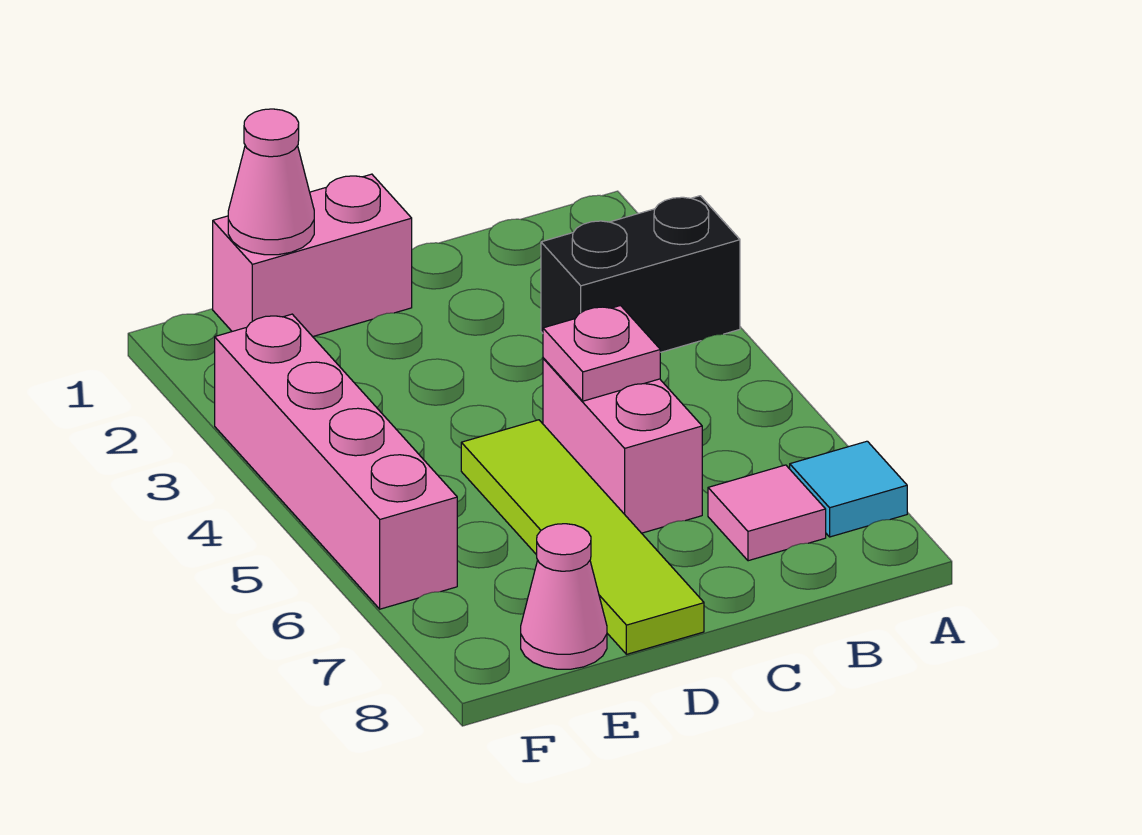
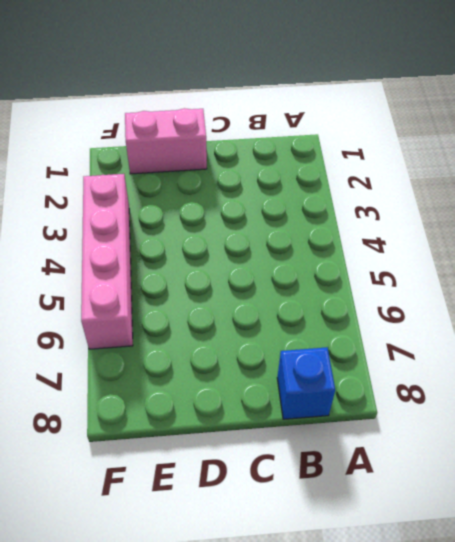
blue brick B8 level 1 -> none
none -> black brick A3:B3 level 1
none -> cyan tile A7 level 1

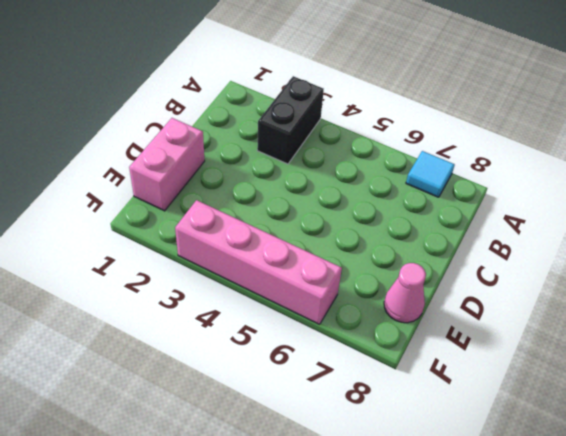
none -> pink tile B7 level 1
none -> pink brick C5:C6 level 1

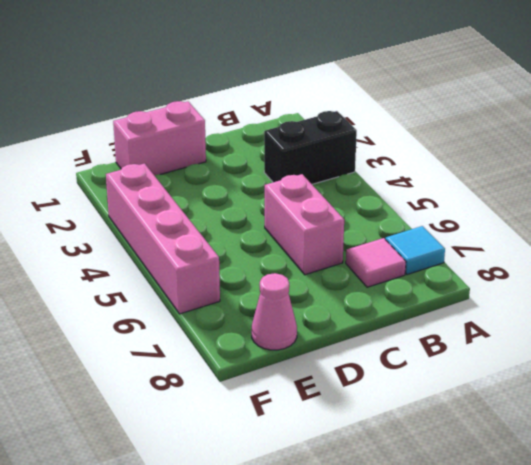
none -> lime tile D5:D8 level 1
none -> pink plate C5 level 2

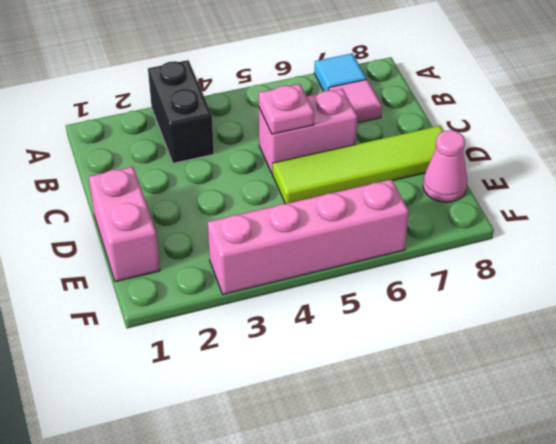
none -> pink cone E1 level 2

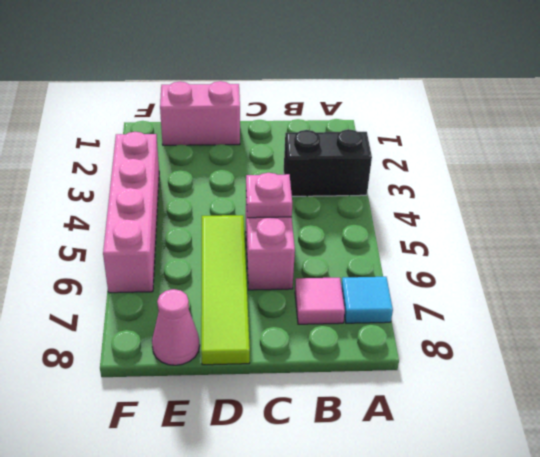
none -> pink cone E1 level 2

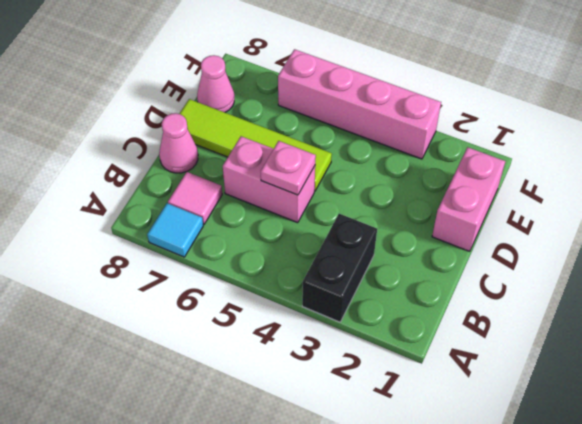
pink cone C8 level 1 -> pink cone E1 level 2

